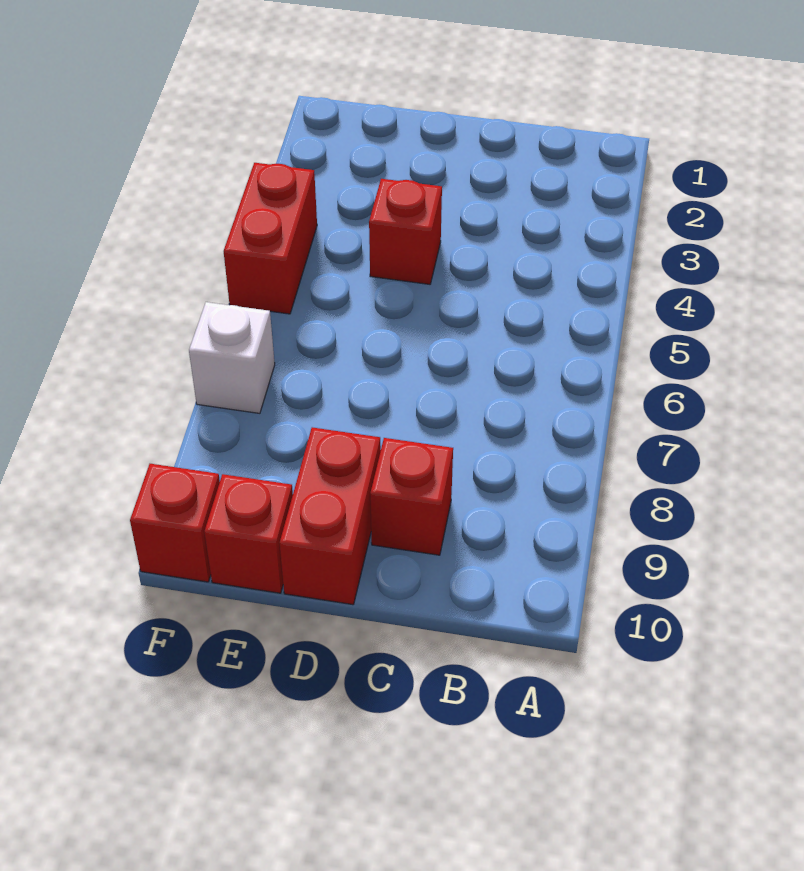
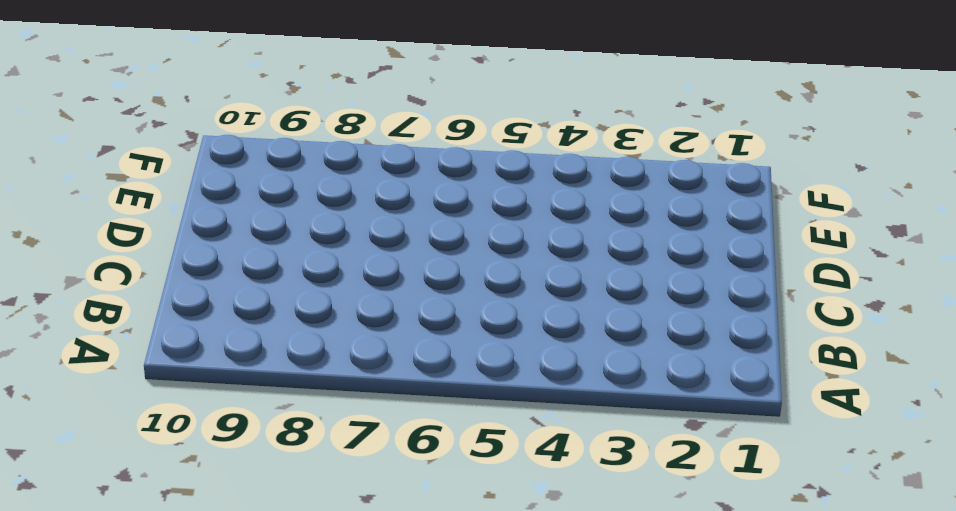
none -> red brick C9 level 1
none -> red brick D4 level 1

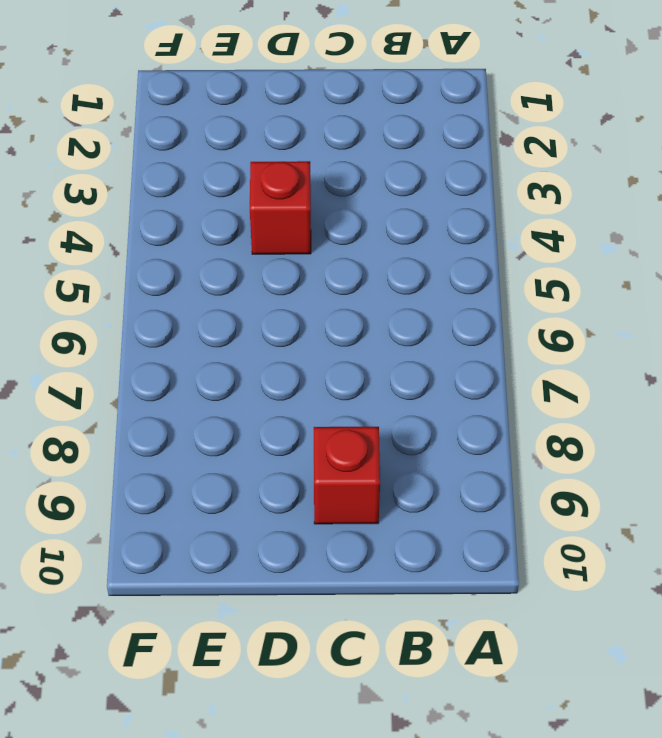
none -> red brick D9:D10 level 1
none -> red brick E10 level 1

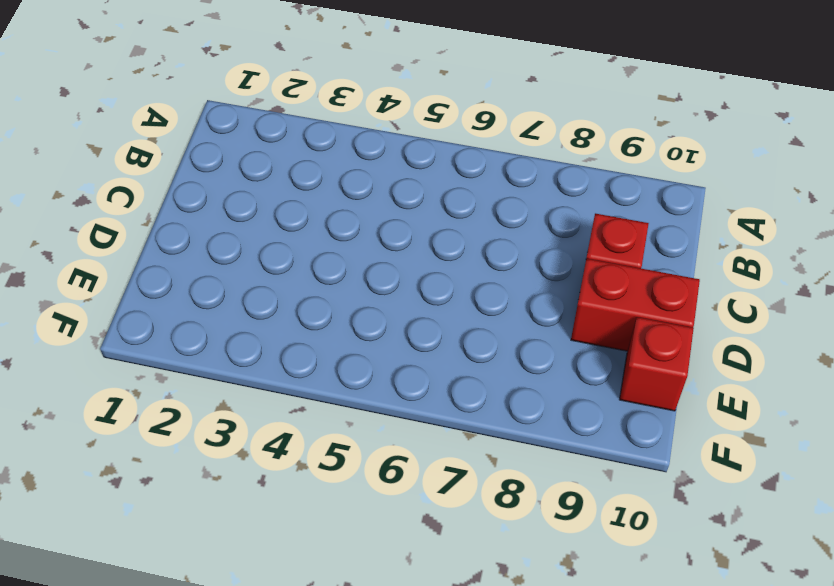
none -> red brick D4 level 1
none -> red brick F4:F5 level 1

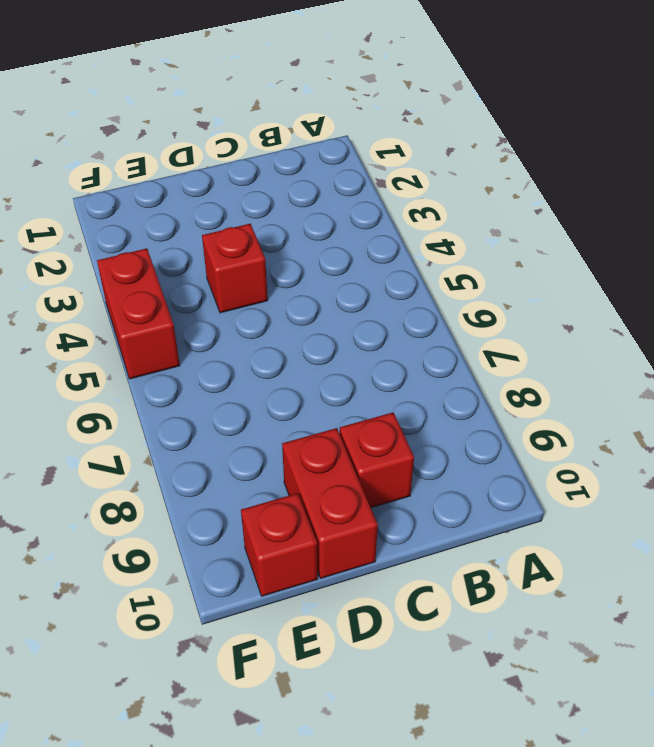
none -> white brick F7 level 1
none -> red brick F10 level 1

